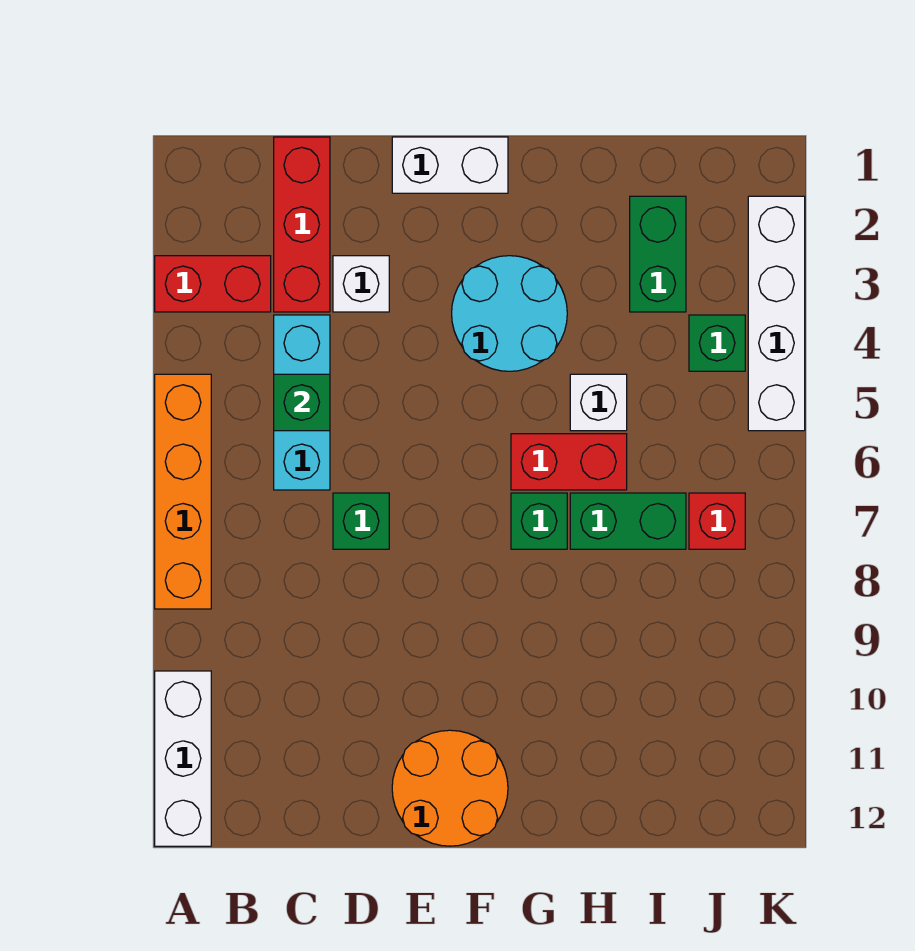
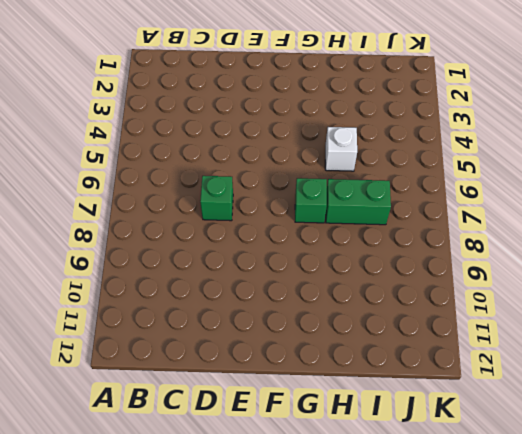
none -> red brick A3:B3 level 1
none -> orange brick A5:A8 level 1
none -> white brick A10:A12 level 1

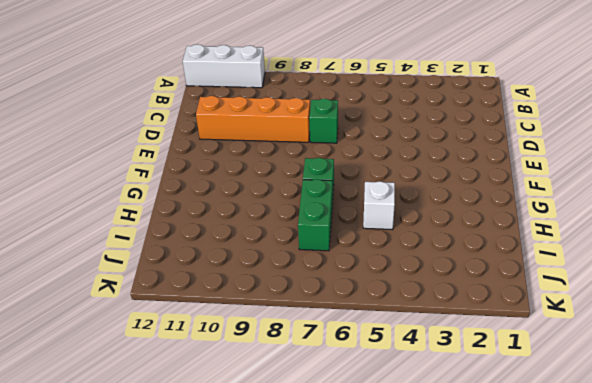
orange brick D8:D11 level 1 -> orange brick A5:A8 level 1
none -> red brick A3:B3 level 1
none -> red brick C1:C3 level 1
none -> cyan brick C4:C6 level 1

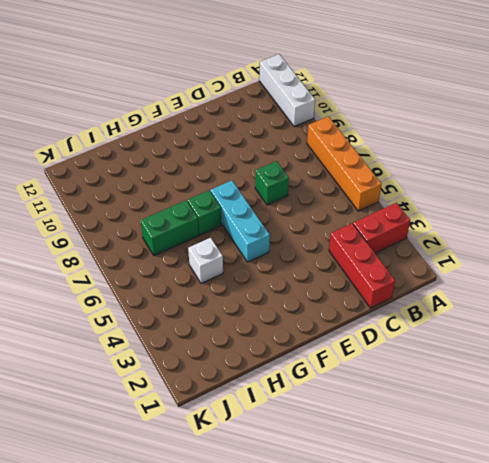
cyan brick F5:F7 level 1 -> cyan brick C4:C6 level 1
none -> white brick D3 level 1
none -> white brick E1:F1 level 1
none -> orange round brick E11:F12 level 1

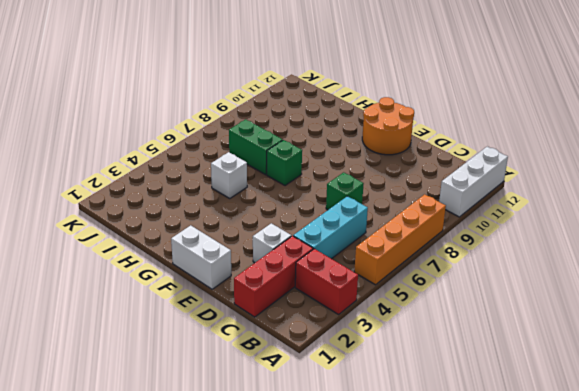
none -> cyan round brick F3:G4 level 1
none -> red brick G6:H6 level 1
none -> green brick I2:I3 level 1

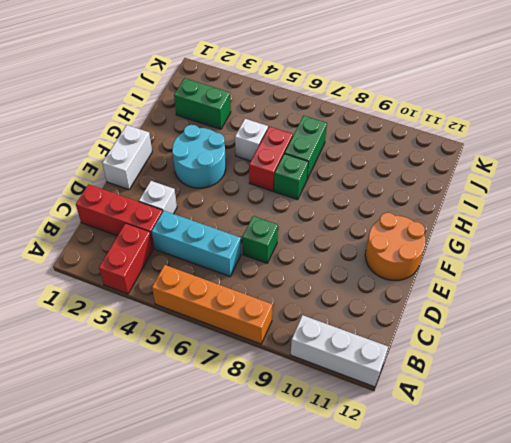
none -> green brick J4 level 1
none -> red brick J7 level 1
none -> white brick K2:K5 level 1

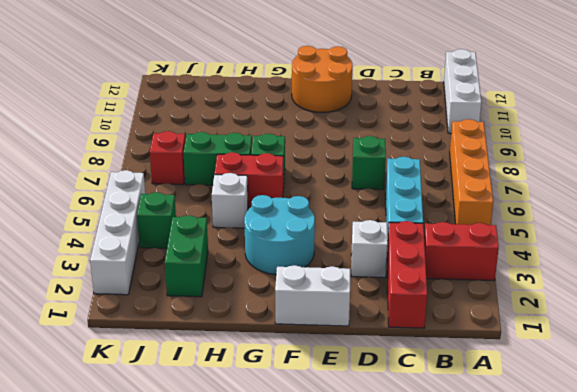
none -> green brick C5 level 2

